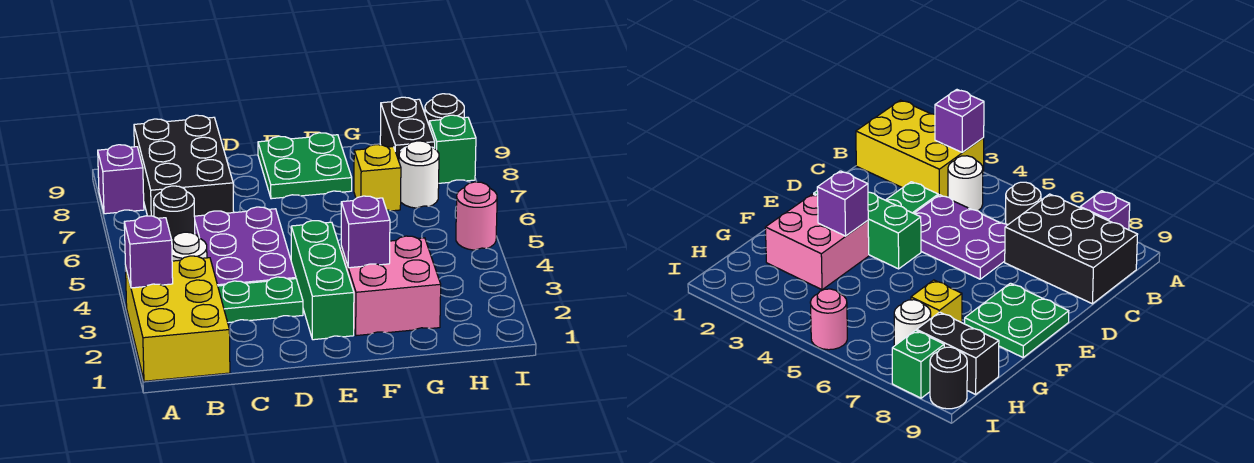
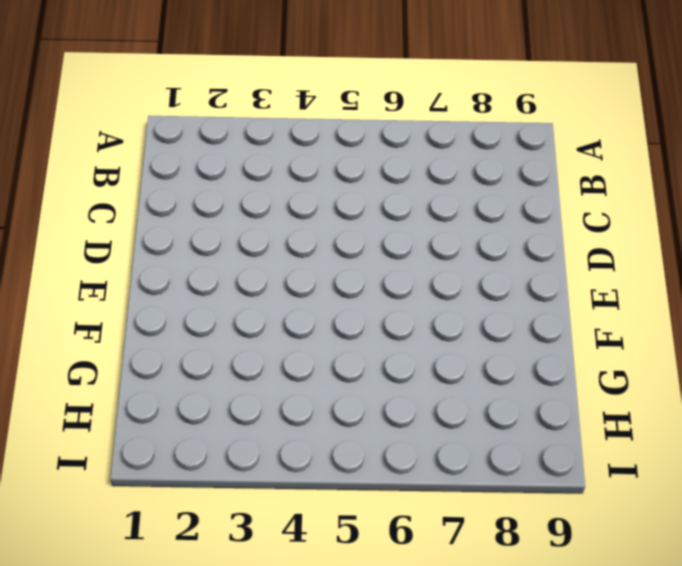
none -> yellow brick A1:B3 level 1
none -> purple brick A8 level 1
none -> white round brick B4 level 1

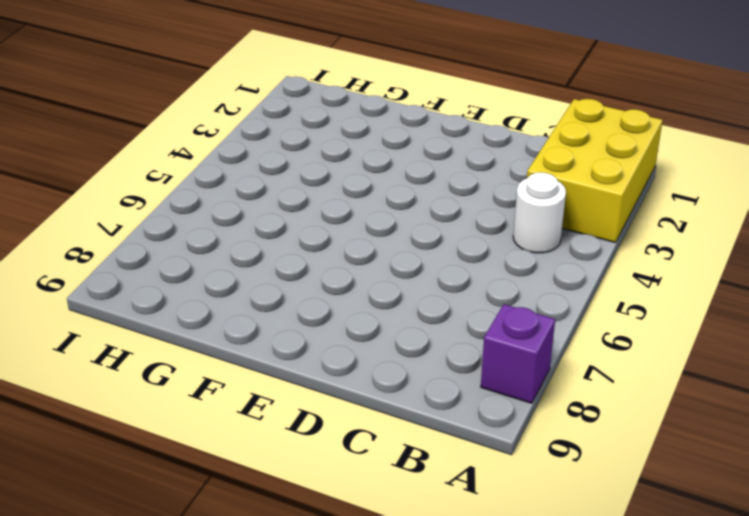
none -> black round brick B6 level 1
none -> black brick B7:C9 level 1
none -> green plate C3:D3 level 1

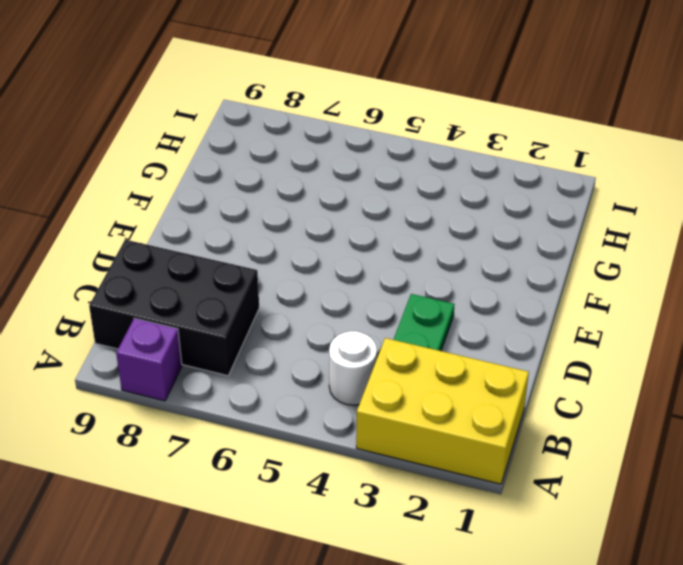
none -> black round brick B6 level 1
none -> purple plate C4:D6 level 1
none -> green brick E2:E4 level 1

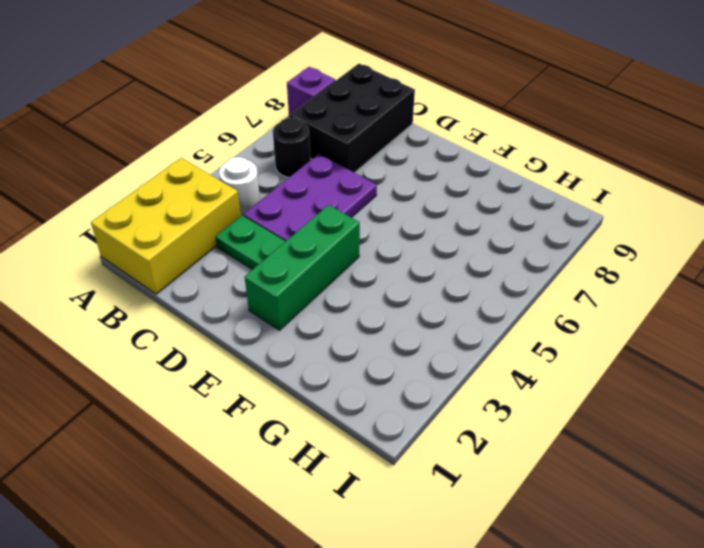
none -> green plate E8:F9 level 1
none -> pink brick F2:G3 level 1
none -> yellow brick G7 level 1

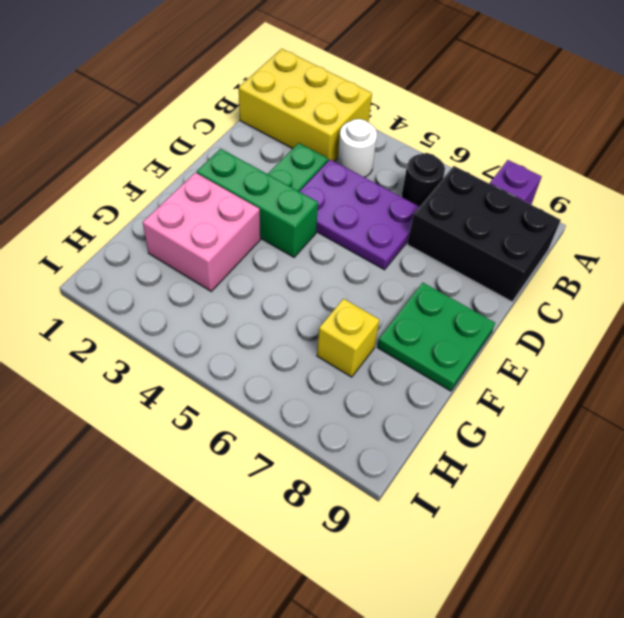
none -> white round brick H7 level 1
none -> black brick H8:H9 level 1
none -> pink round brick I5 level 1

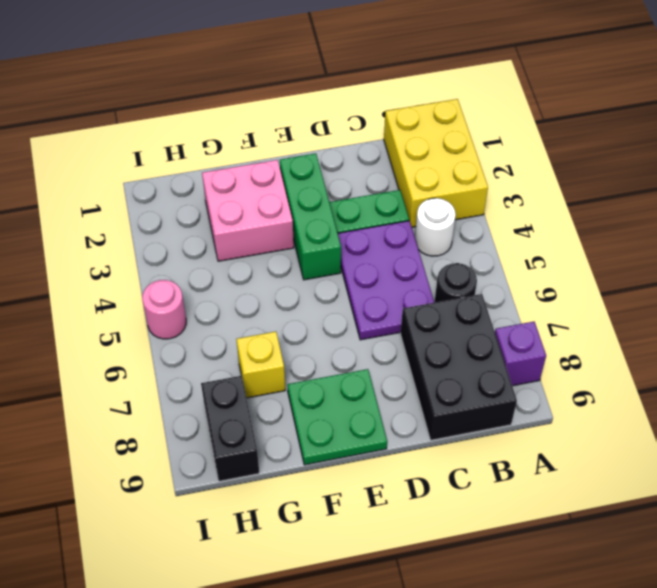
none -> white round brick H7 level 1
none -> green brick I8 level 1
none -> black round brick I9 level 1

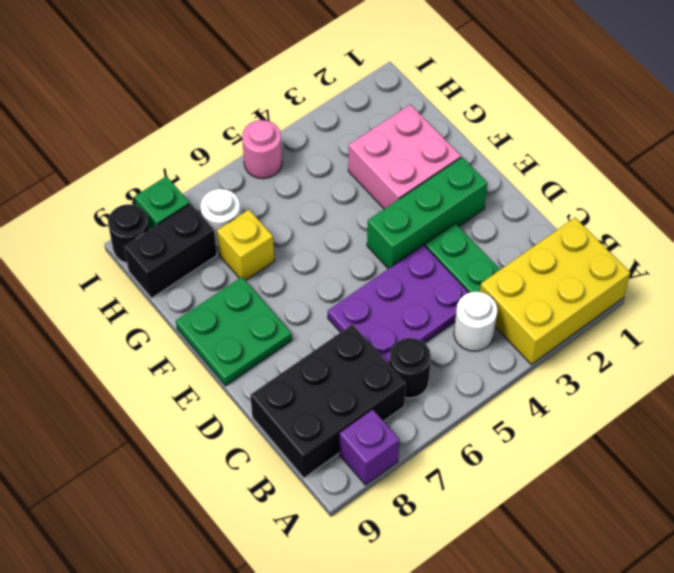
none -> purple brick A3 level 2
none -> purple brick F3 level 2

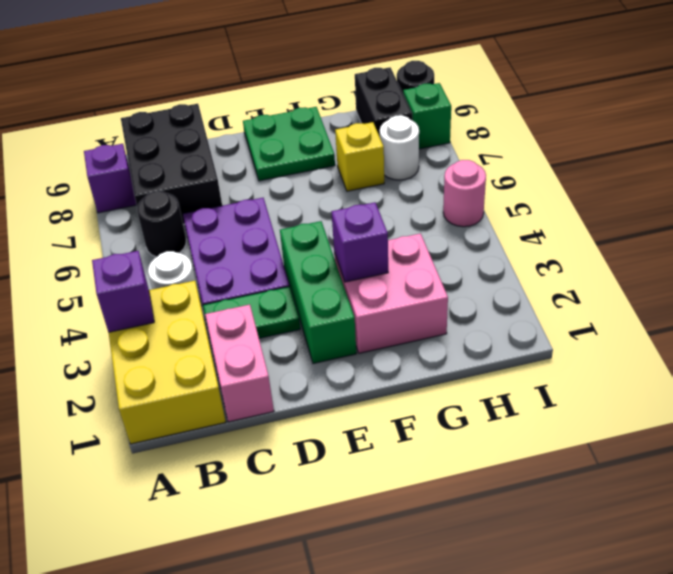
pink brick C1:C2 level 1 -> none

